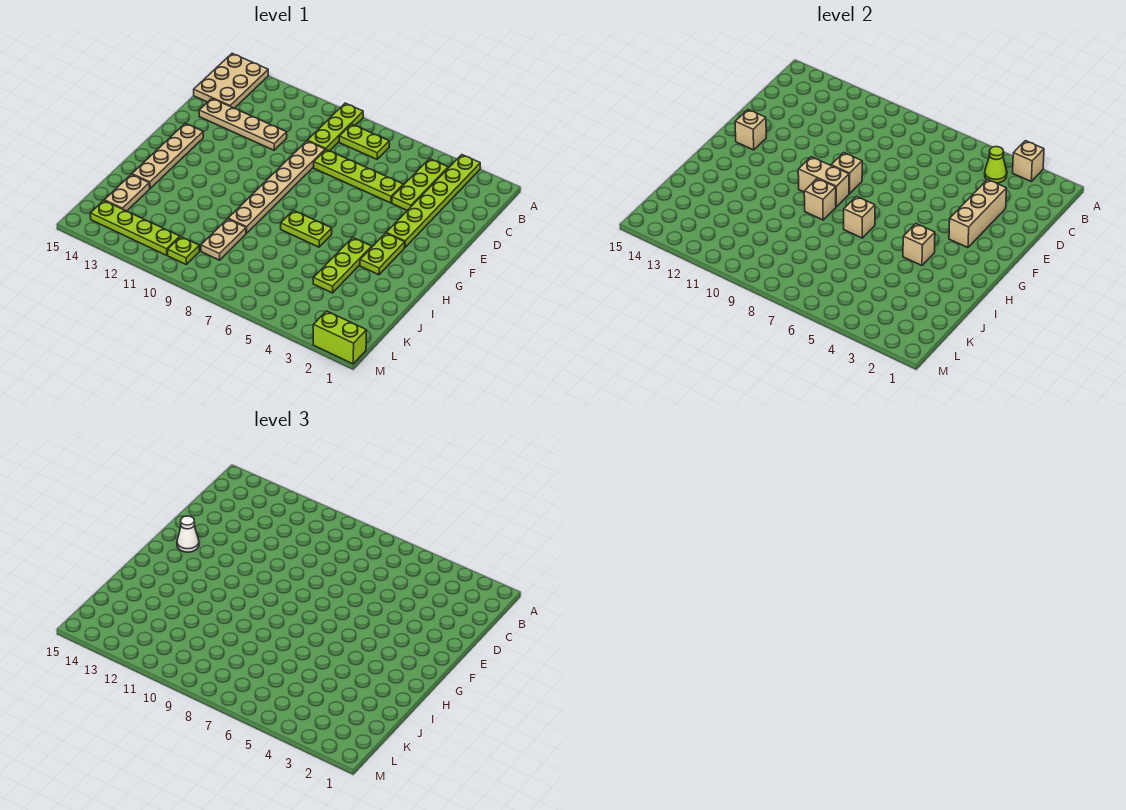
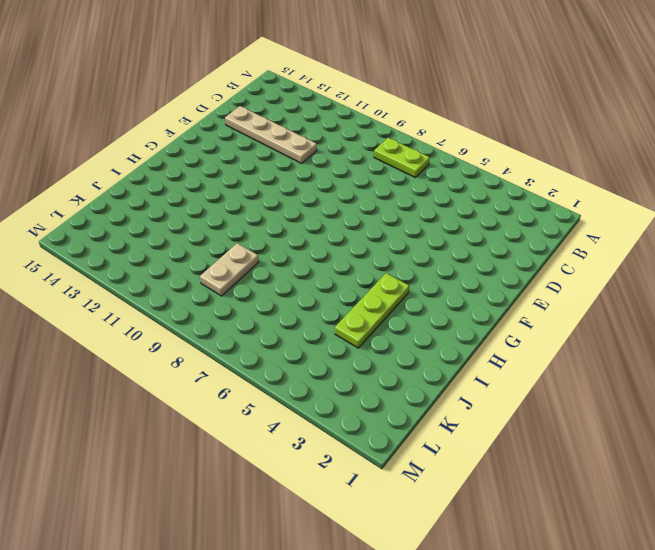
none -> lime plate A3:F3 level 1
none -> lime plate A9:C9 level 1
none -> tan plate A14:C15 level 1

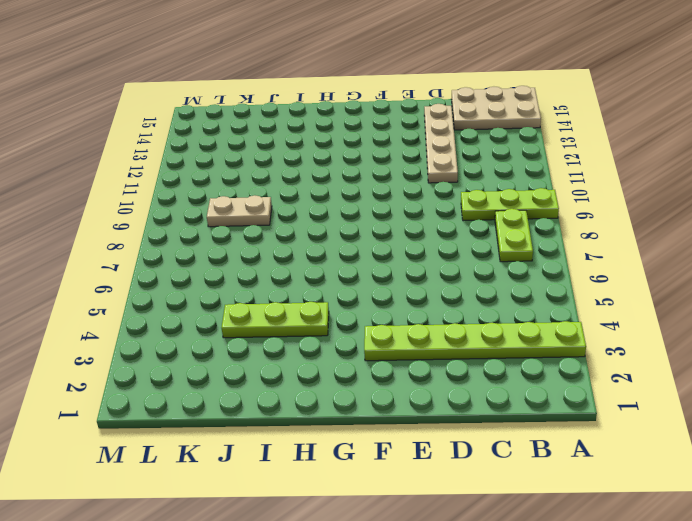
none -> lime plate B4:D4 level 1
none -> lime plate D5:D8 level 1
none -> tan plate D9:I9 level 1

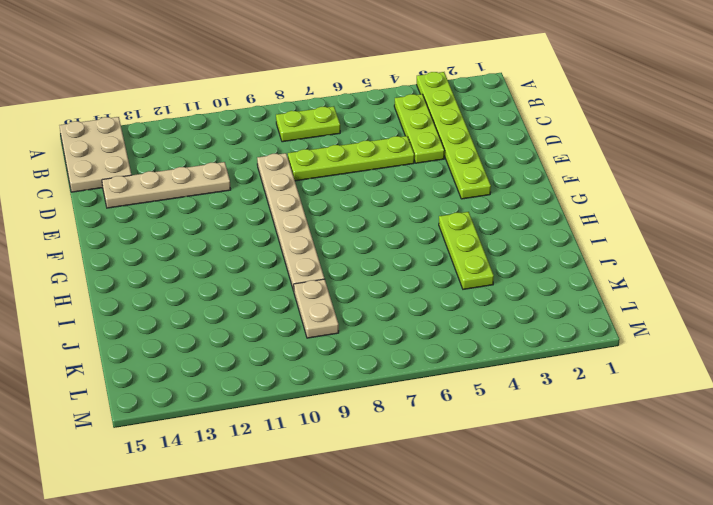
none -> lime plate A9:C9 level 1
none -> tan plate F14:I14 level 1
none -> lime plate G3:H3 level 1

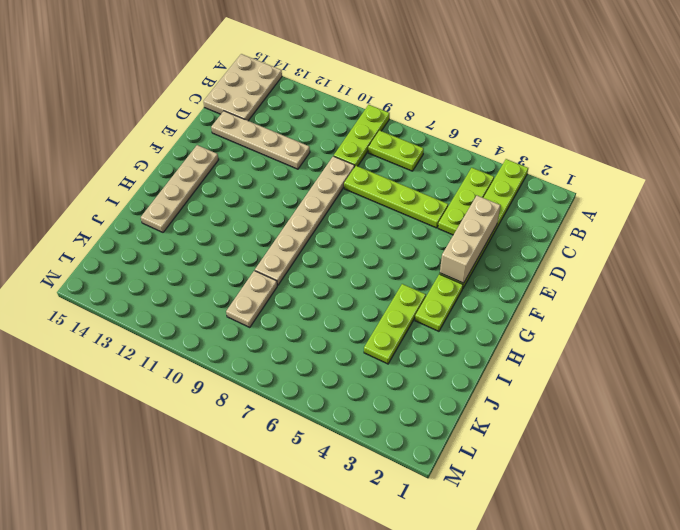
none -> lime plate H6:H7 level 1
none -> tan plate J14:K14 level 1
none -> lime plate L10 level 1

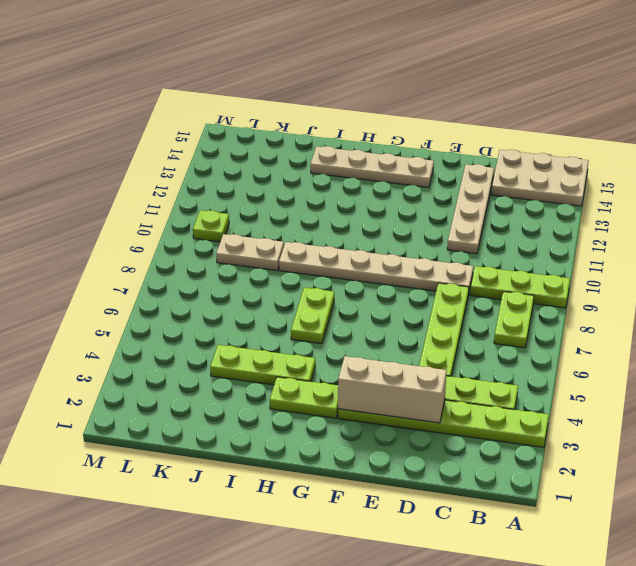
none -> tan plate J14:K14 level 1
none -> lime plate L11:L14 level 1
none -> lime brick M1:M2 level 1

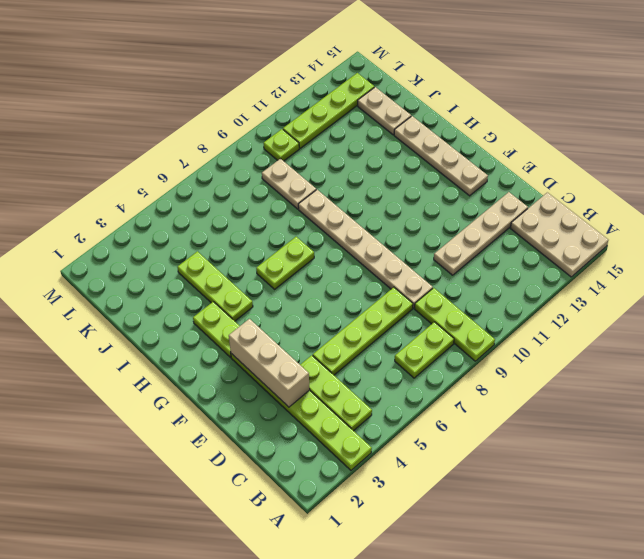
none -> lime brick M1:M2 level 1
none -> tan brick A3 level 2
none -> lime cone B4 level 2

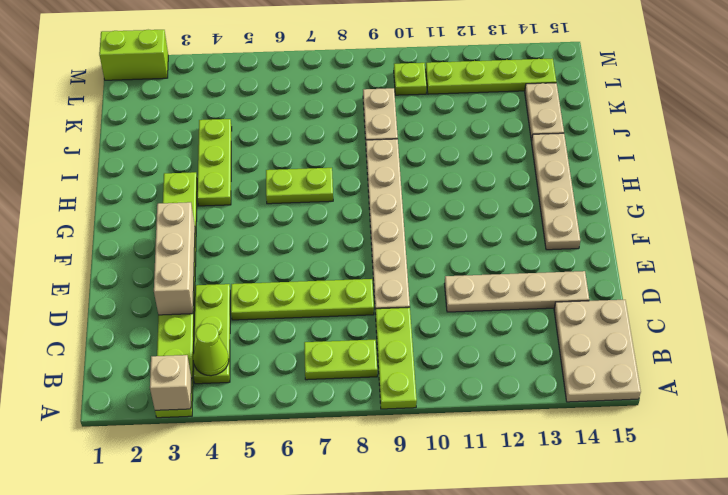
none -> tan brick F9 level 2
none -> tan brick F14 level 2
none -> tan brick G9:G10 level 2

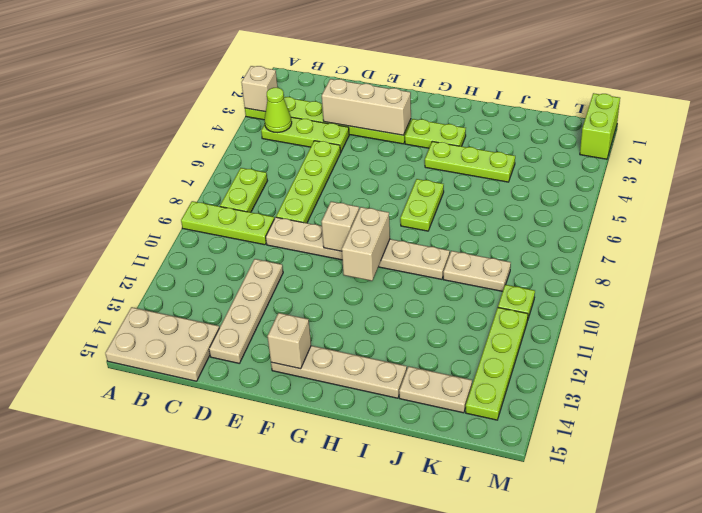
none -> tan brick H4 level 2
none -> tan brick H7 level 2
none -> tan brick H9 level 2

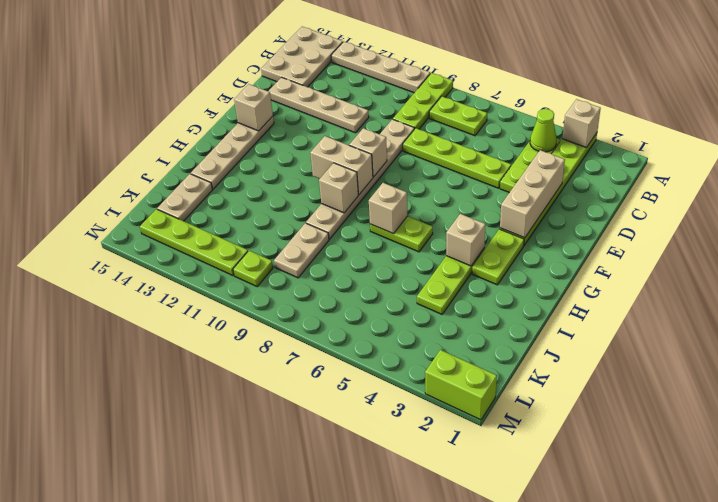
tan plate A10:A13 level 1 -> none
none -> white cone F14 level 3

